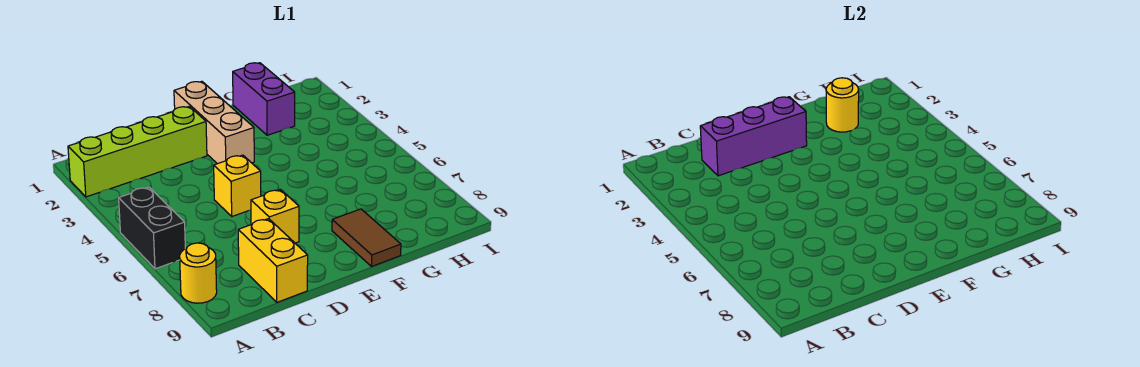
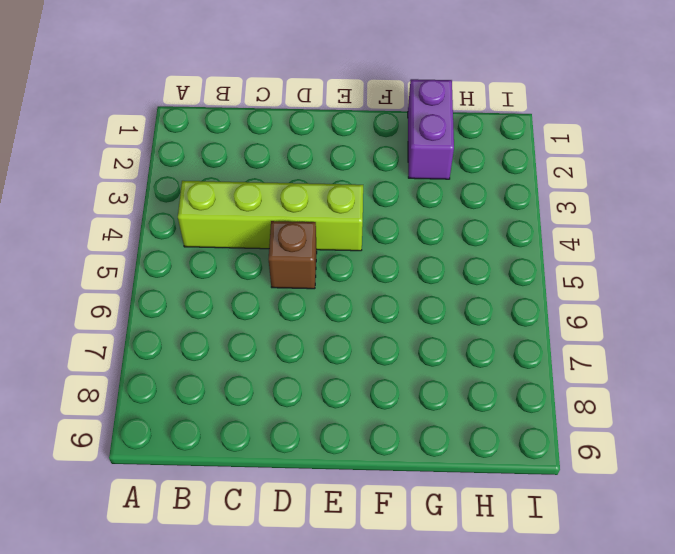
lime brick B4:E4 level 1 -> lime brick A2:D2 level 1
brown brick D5 level 1 -> yellow brick D5 level 1
none -> black brick A5:A6 level 1
none -> yellow round brick A8 level 1

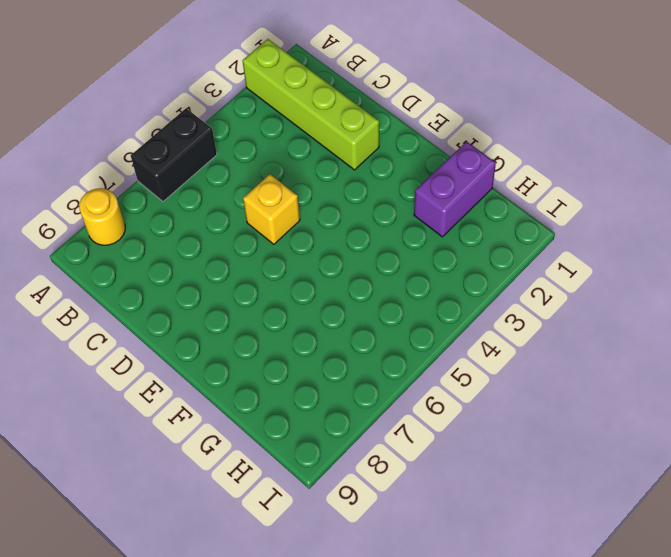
none -> yellow brick C8:C9 level 1
none -> yellow brick D7 level 1

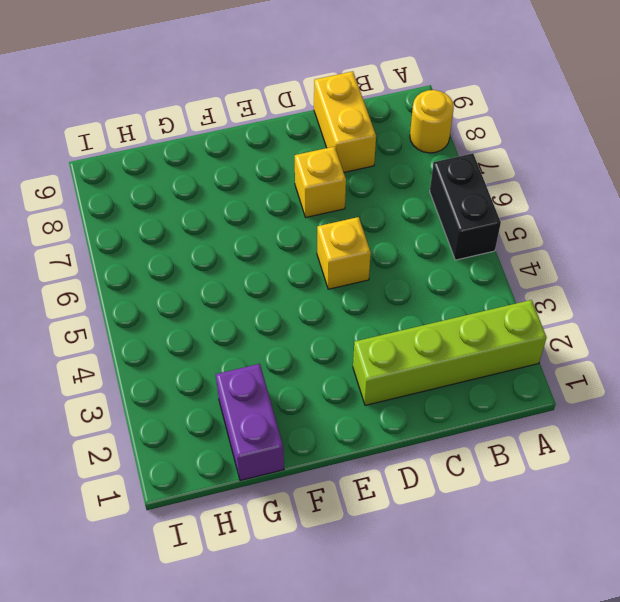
none -> tan brick E1:E3 level 1
none -> brown tile F8:F9 level 1

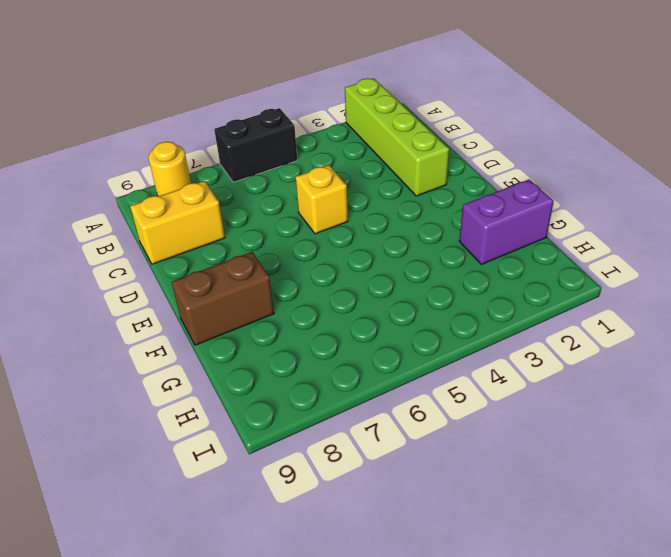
brown brick F8:F9 level 1 -> brown tile F8:F9 level 1
none -> yellow brick D7 level 1
none -> tan brick E1:E3 level 1

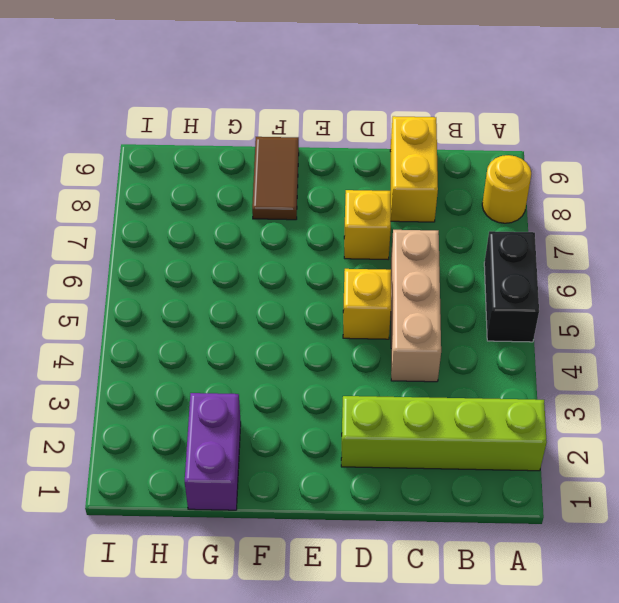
tan brick C4:C6 level 1 -> tan brick E1:E3 level 1
none -> purple brick C2:E2 level 2
none -> yellow round brick G2 level 2

